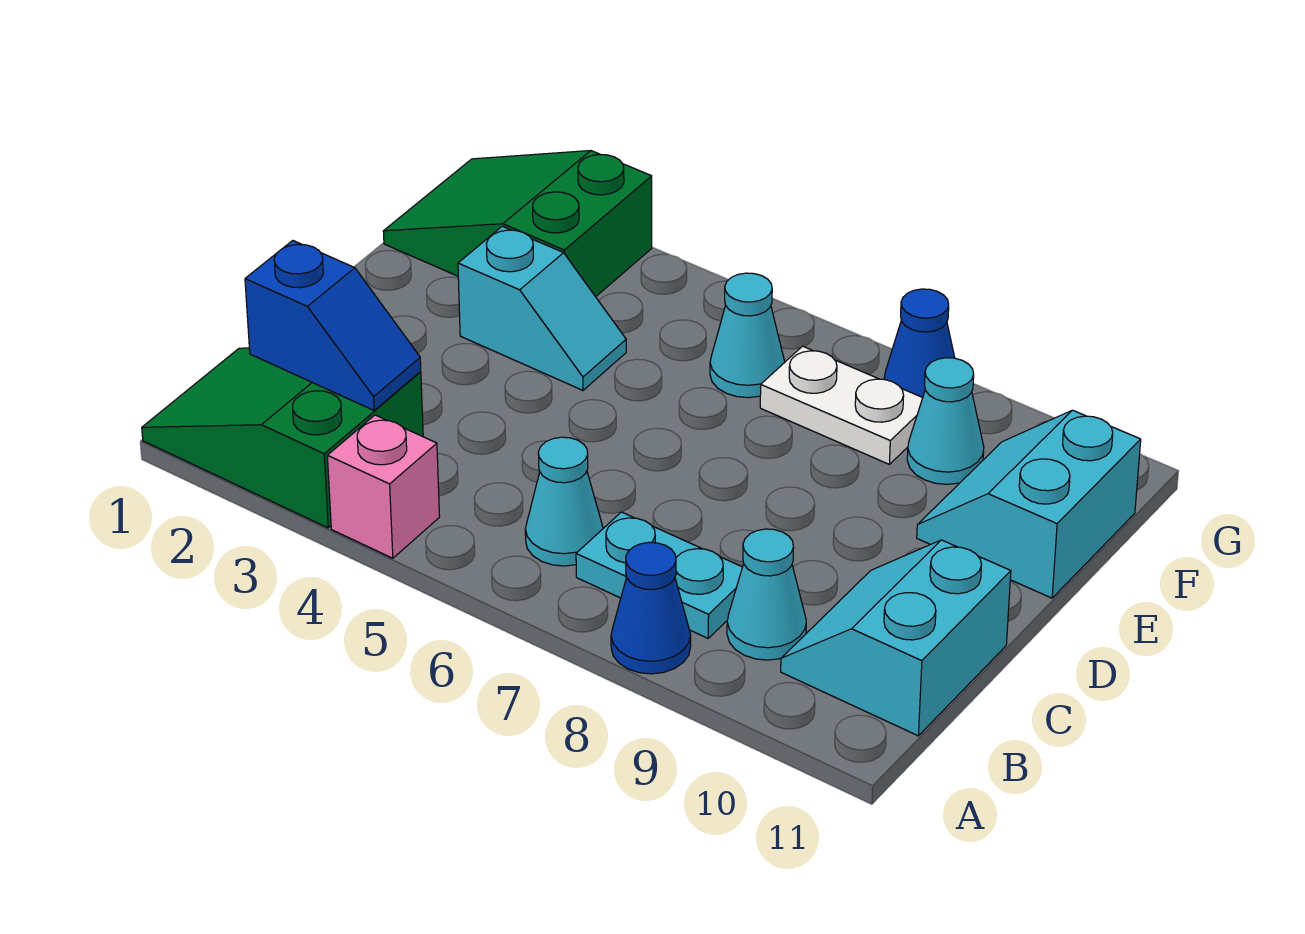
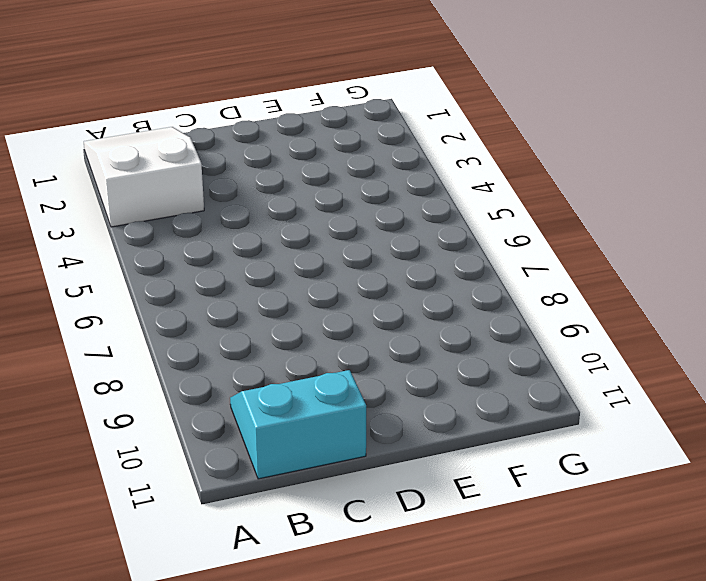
white slope A1:B3 level 1 top 3 -> green slope A1:B3 level 1 top 3
none -> pink brick A4 level 1
none -> blue cone A8 level 1
none -> cyan cone B6 level 1

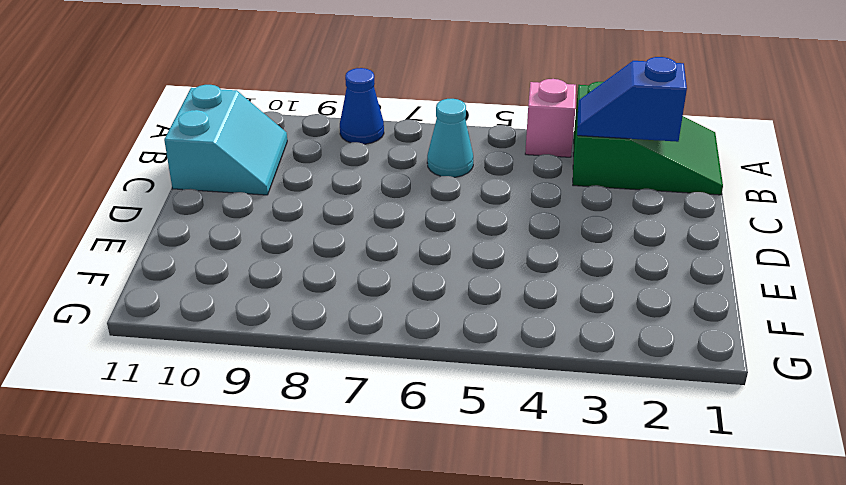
none -> cyan plate B7:B8 level 1
none -> cyan cone B9 level 1
none -> cyan slope E3:E4 level 1 top 3

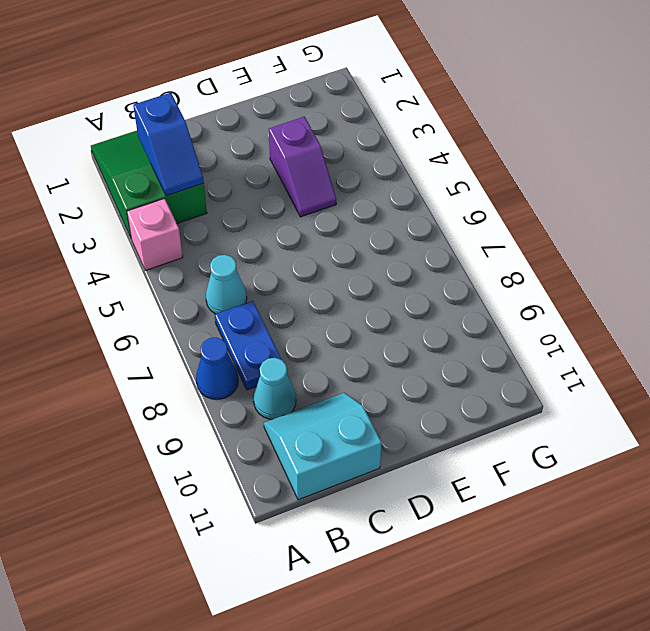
blue plate B7:B8 level 1 -> cyan plate B7:B8 level 1
purple slope E3:E4 level 1 top 3 -> cyan slope E3:E4 level 1 top 3
none -> cyan slope E10:F11 level 1 top 11
none -> green slope F1:G3 level 1 top 3
none -> cyan cone F6 level 1

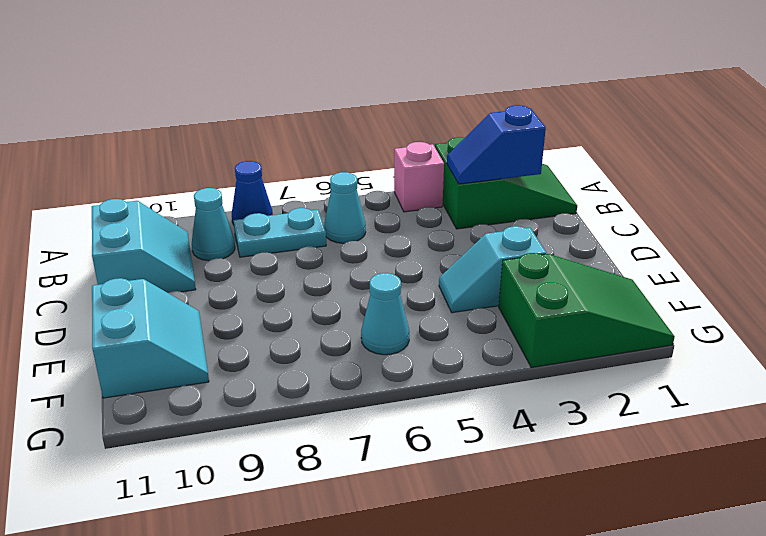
none -> white plate F7:F8 level 1
none -> cyan cone F9 level 1
none -> blue cone G8 level 1

